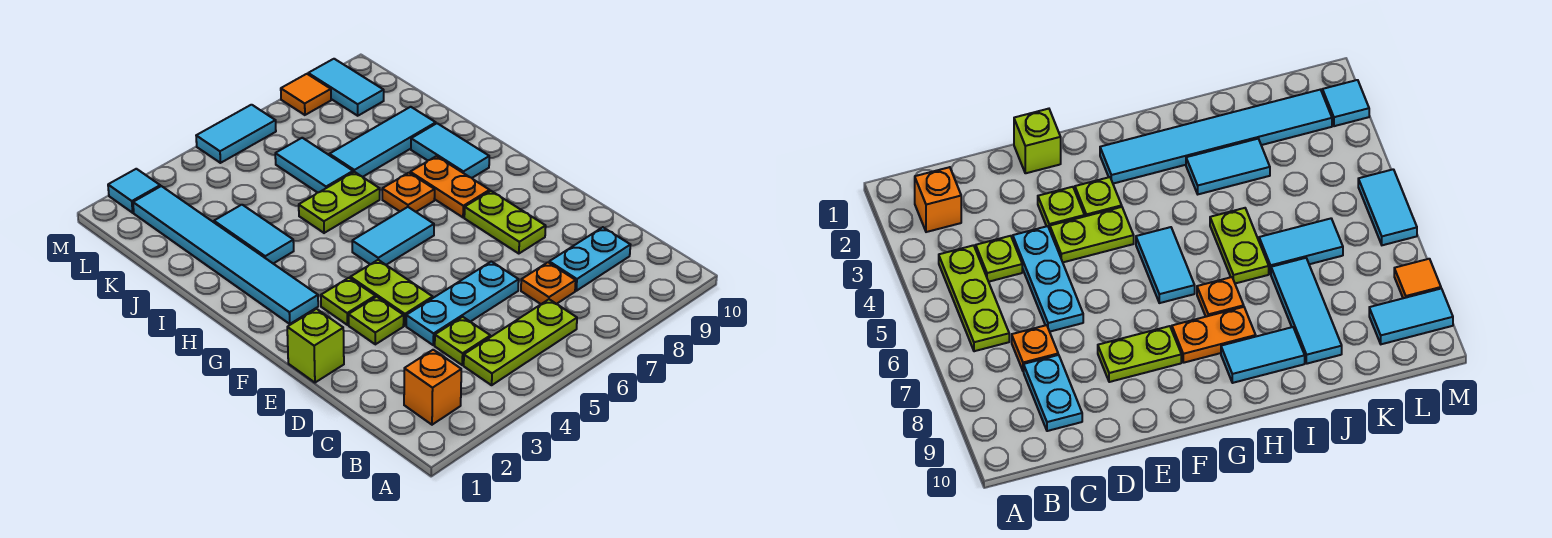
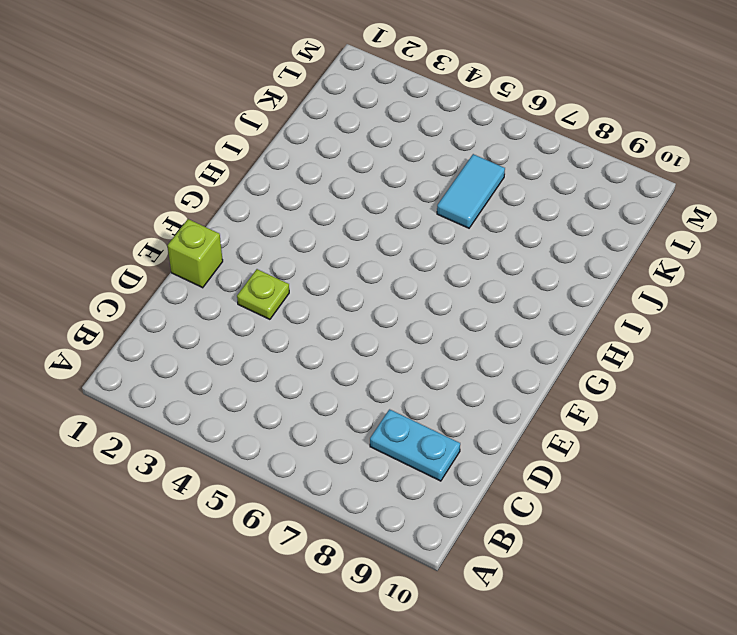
none -> orange brick B2 level 1
none -> lime plate B4:B6 level 1
none -> lime plate C4 level 1

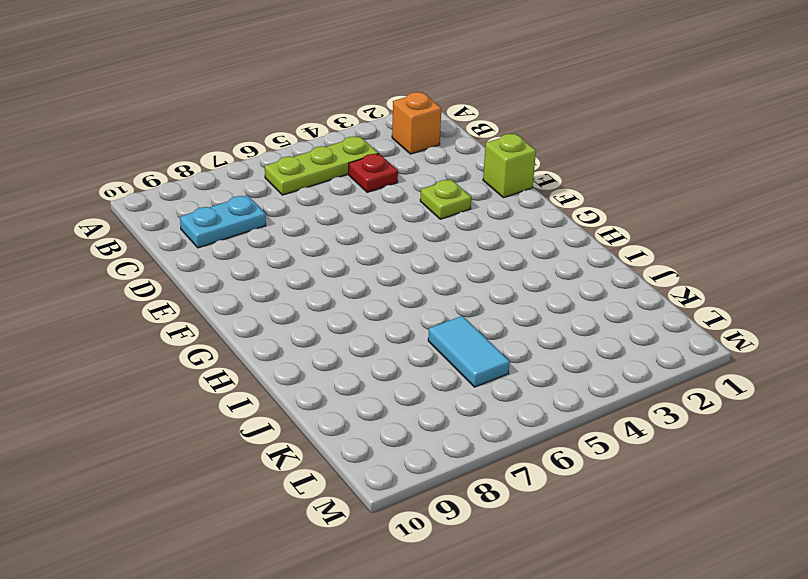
red plate C4 level 1 -> lime plate C4 level 1
none -> orange plate C7 level 1
none -> cyan plate D4:D6 level 1
none -> lime plate E4:F4 level 1

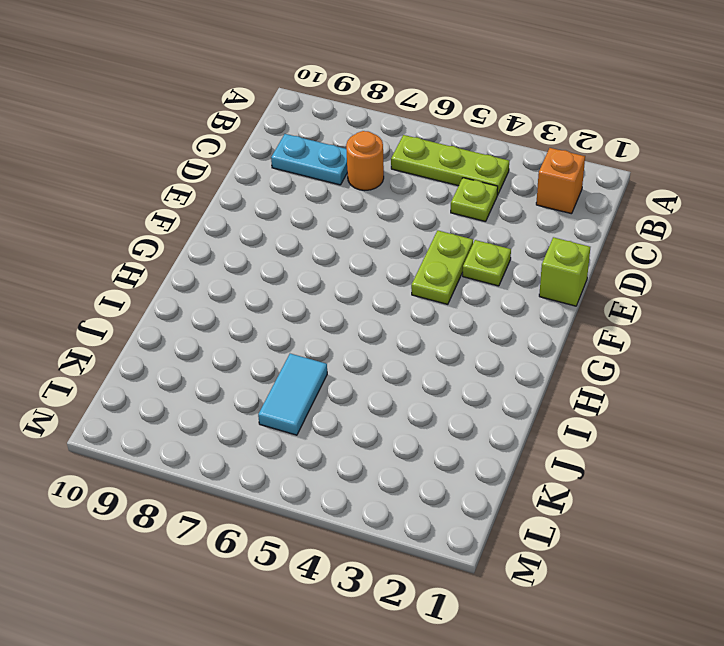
orange round brick C7 level 1 -> orange plate C7 level 1
none -> cyan plate D4:D6 level 1
none -> lime plate E8:F8 level 1
none -> lime plate F3 level 1

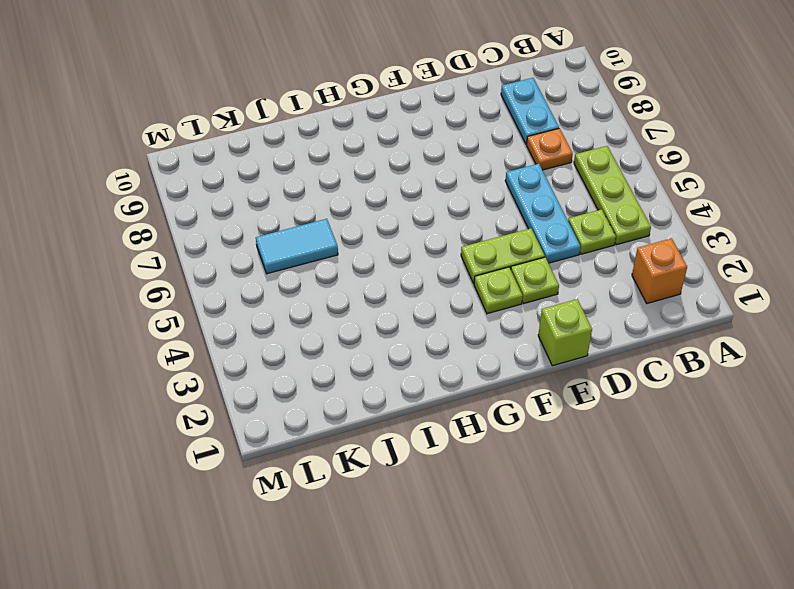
none -> lime plate E8:F8 level 1
none -> cyan tile G2:L2 level 1
none -> cyan tile G5:G6 level 1

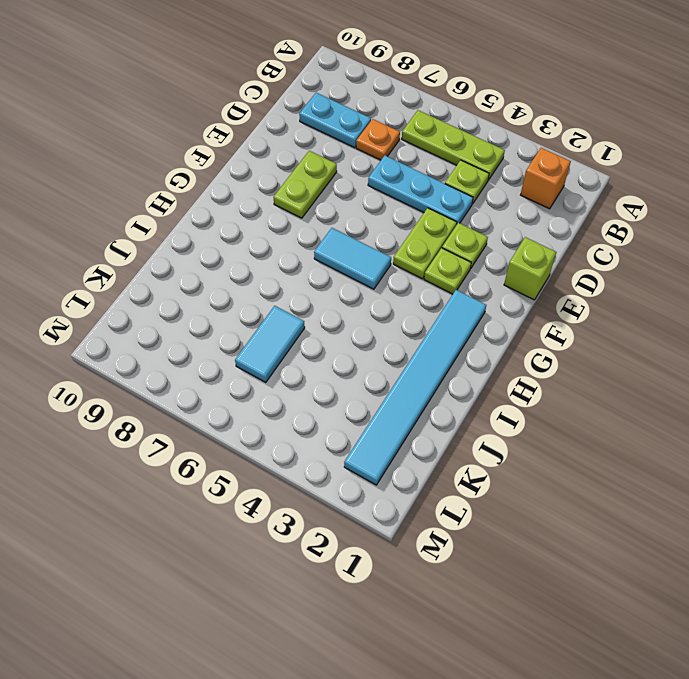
none -> orange plate G8:H8 level 1
none -> orange plate H7 level 1
none -> cyan tile H9:I9 level 1

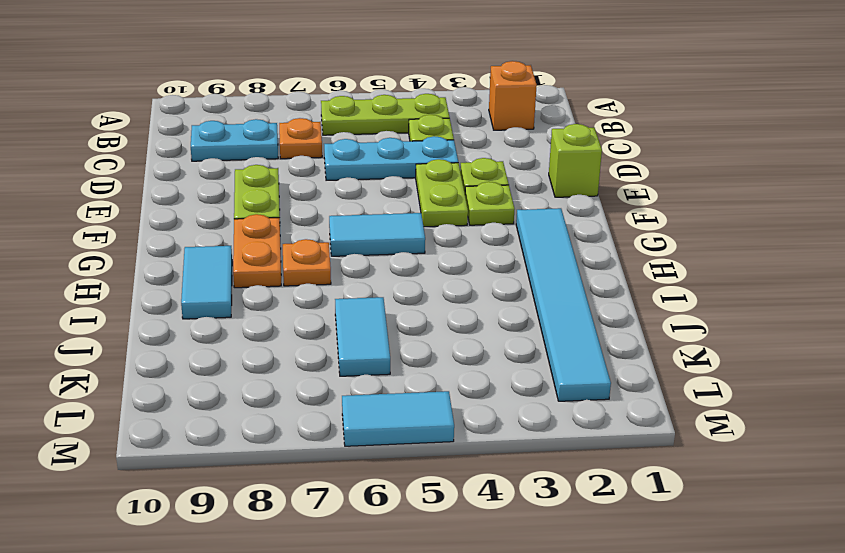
none -> cyan tile I3:J3 level 1
none -> lime plate I5:I6 level 1
none -> cyan tile J7:J9 level 1

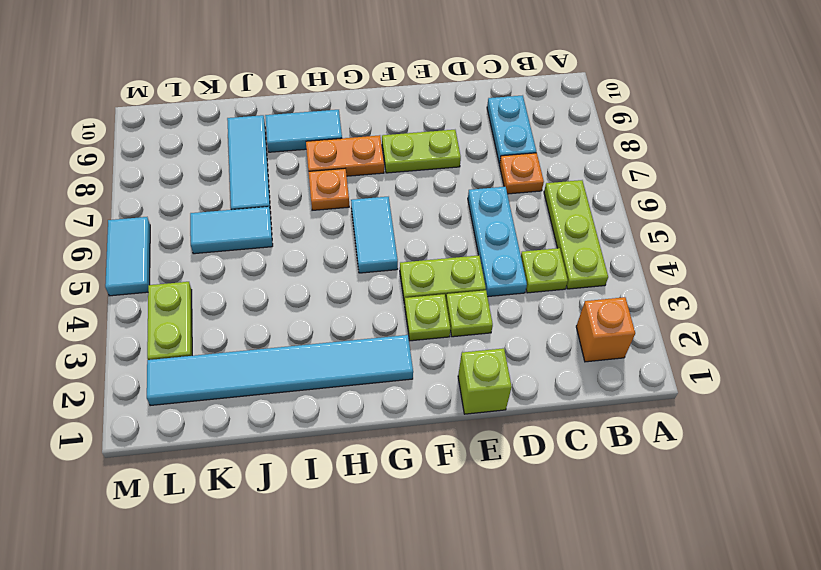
lime plate L3:L4 level 1 -> lime plate I5:I6 level 1
none -> cyan tile I3:J3 level 1
none -> cyan tile L9:M9 level 1
none -> cyan tile M2 level 1

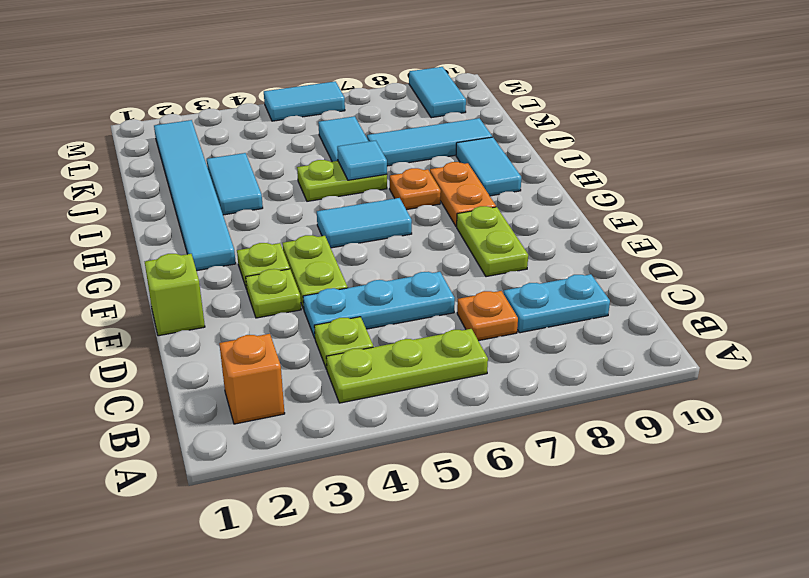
cyan tile I6 level 2 -> cyan tile M2 level 1
none -> orange tile M8 level 1

